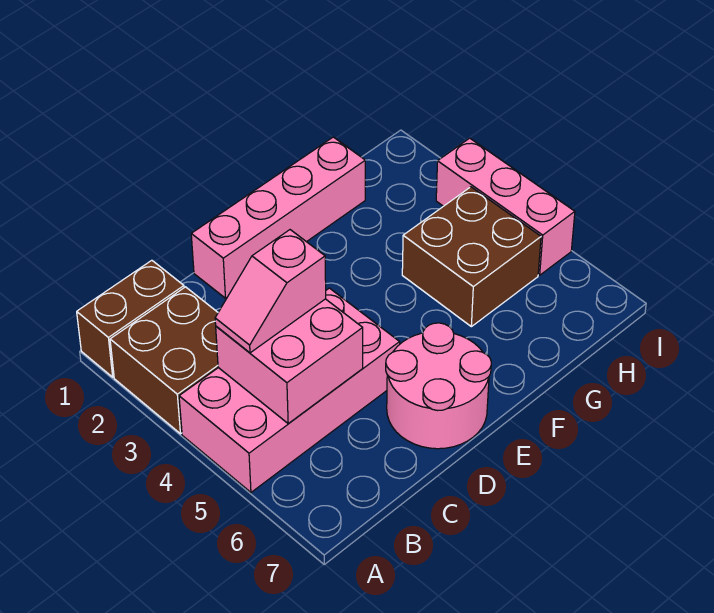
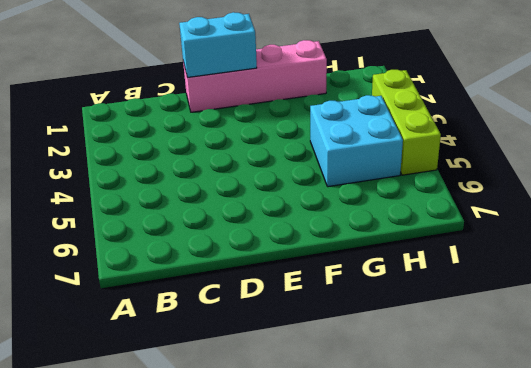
cyan brick D1:E1 level 2 -> none
cyan brick G4:H5 level 1 -> brown brick G4:H5 level 1
lime brick I3:I5 level 1 -> pink brick I3:I5 level 1
none -> brown brick A1:B1 level 1
none -> brown brick A2:B3 level 1

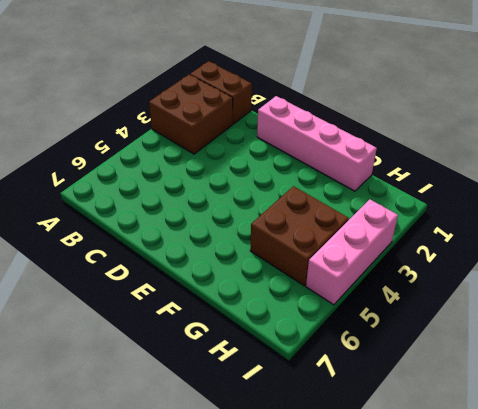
none -> pink brick A4:D5 level 1
none -> pink round brick D6:E7 level 1

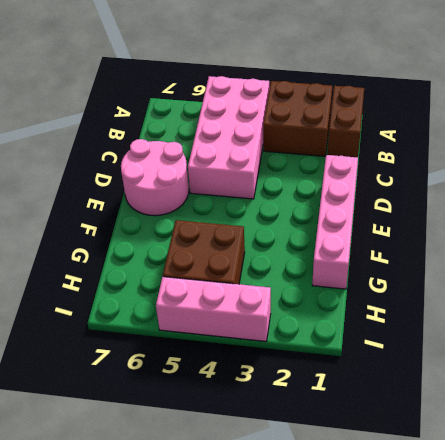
none -> pink brick B4:C5 level 2
none -> pink slope B4:C4 level 3 top C

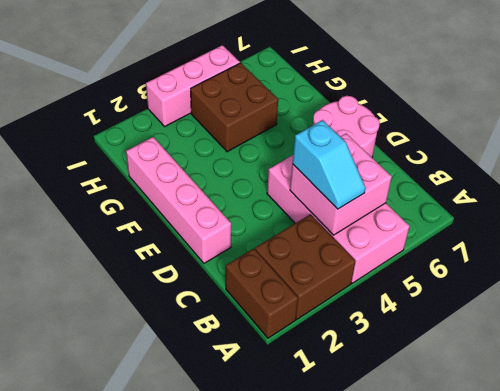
cyan slope B4:C4 level 3 top C -> pink slope B4:C4 level 3 top C

